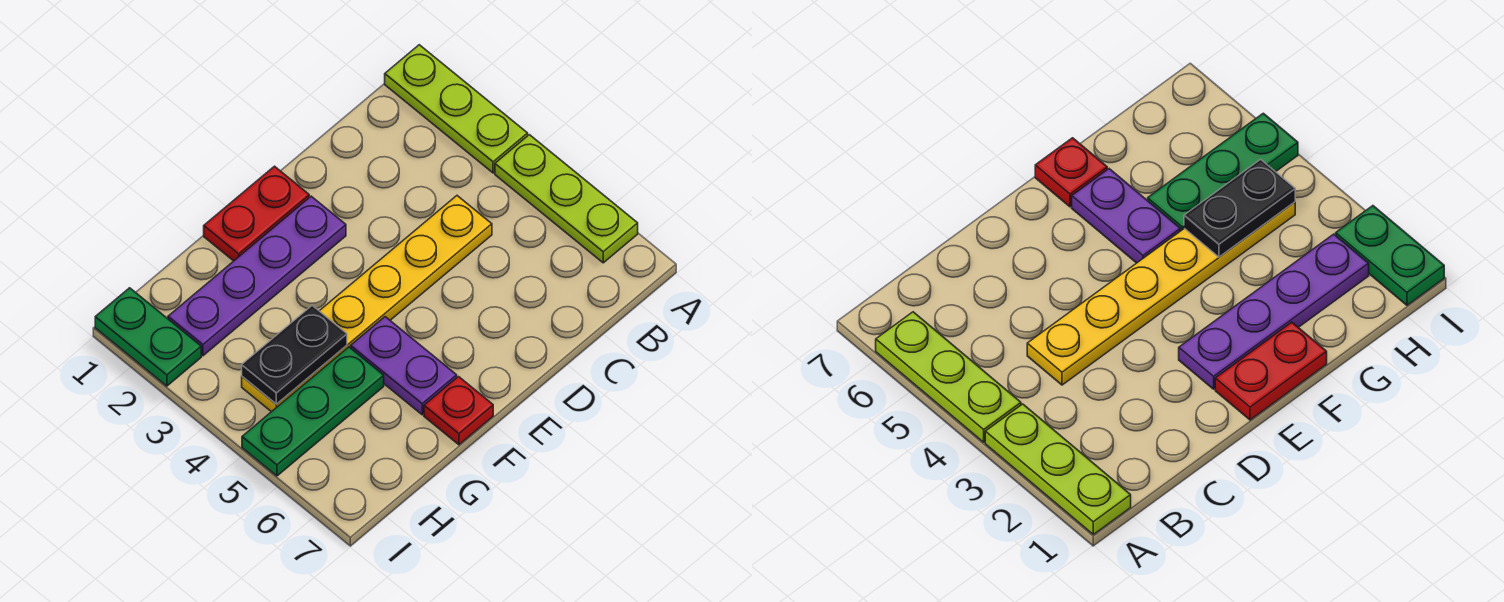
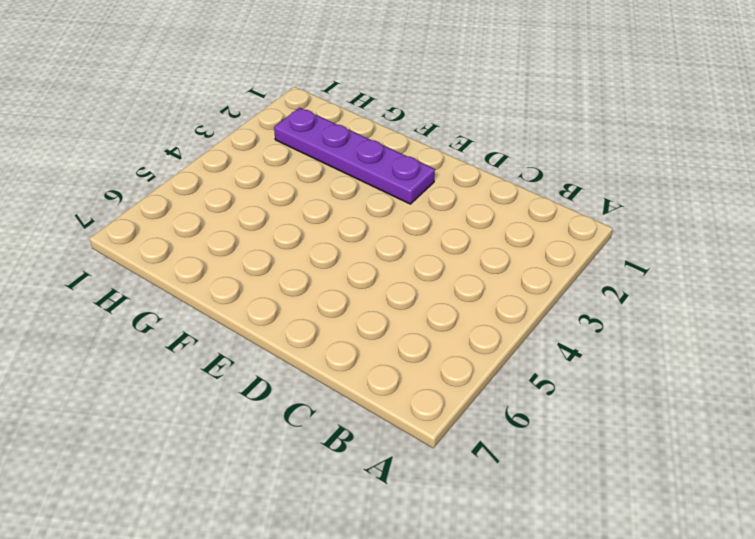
none -> lime plate A1:A3 level 1
none -> lime plate A4:A6 level 1

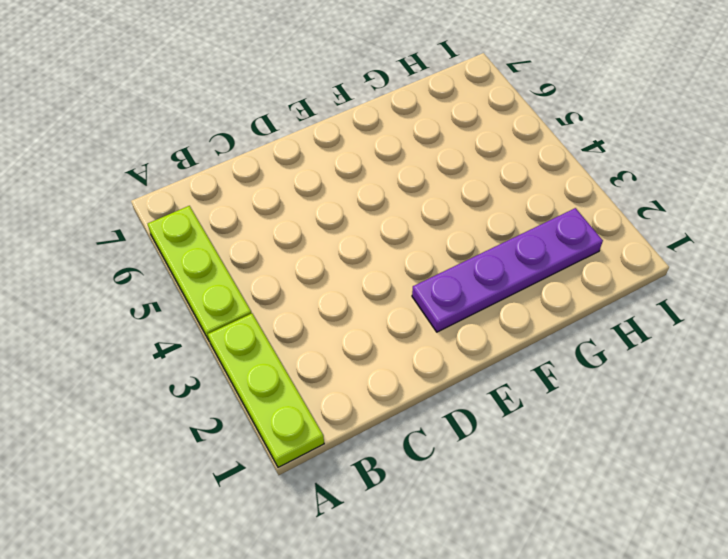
none -> yellow plate C4:H4 level 1
none -> red plate E1:F1 level 1

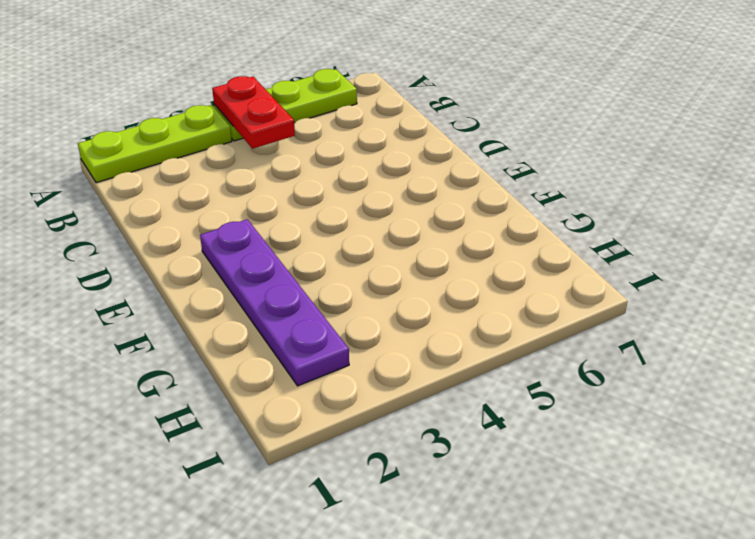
red plate A4:B4 level 2 -> red plate E1:F1 level 1
none -> yellow plate C4:H4 level 1
none -> purple plate F5:F6 level 1

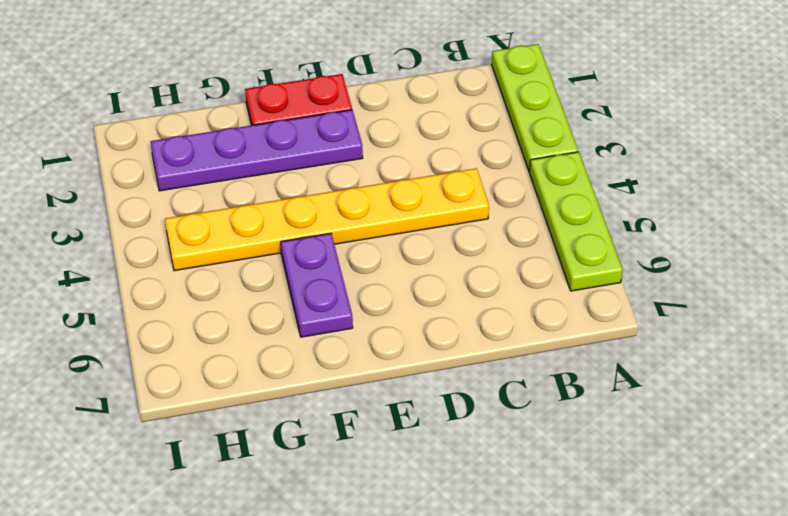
none -> red plate F7 level 1
none -> green plate G5:I5 level 1

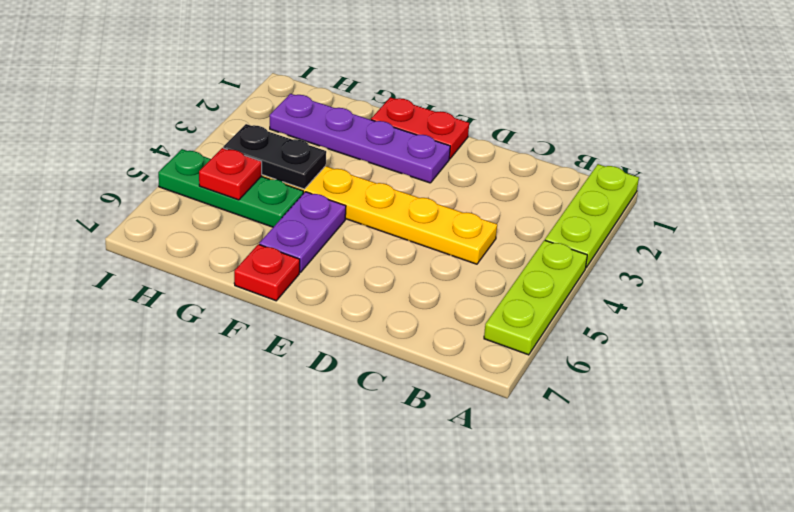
red plate H5 level 2 -> none
none -> green plate I1:I2 level 1

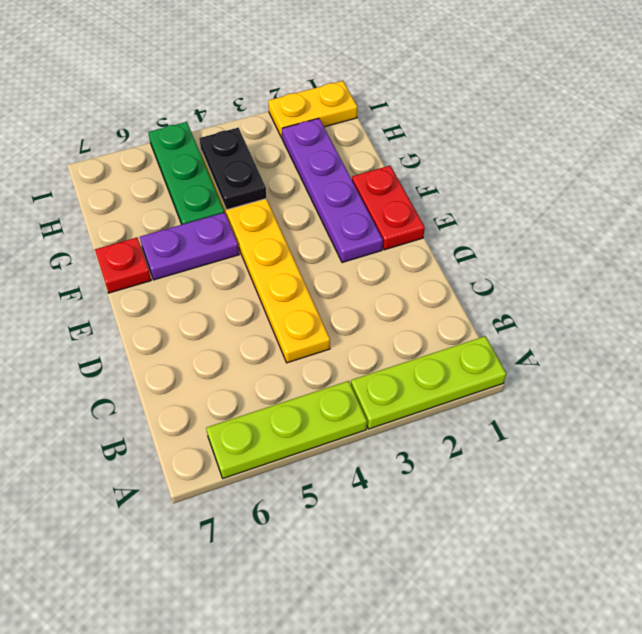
yellow plate I1:I2 level 1 -> green plate I1:I2 level 1

